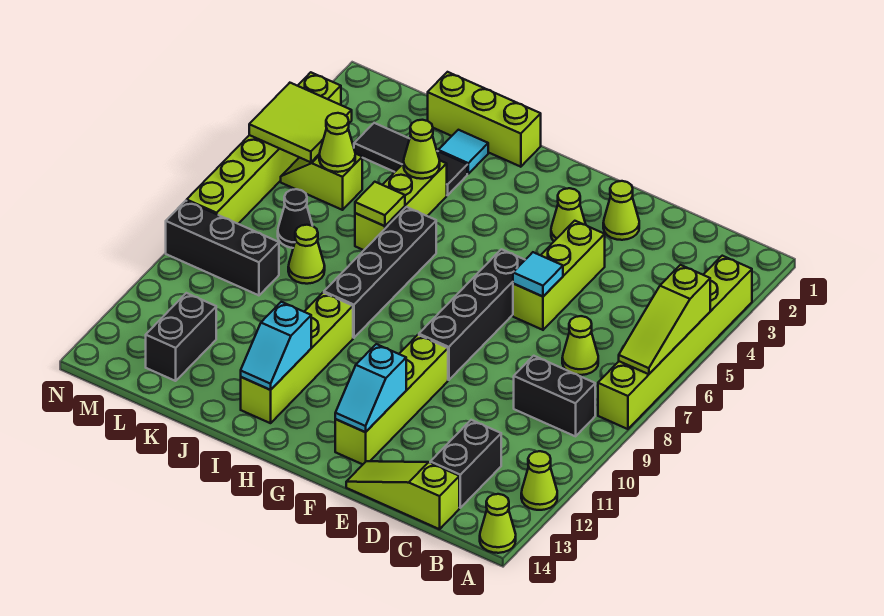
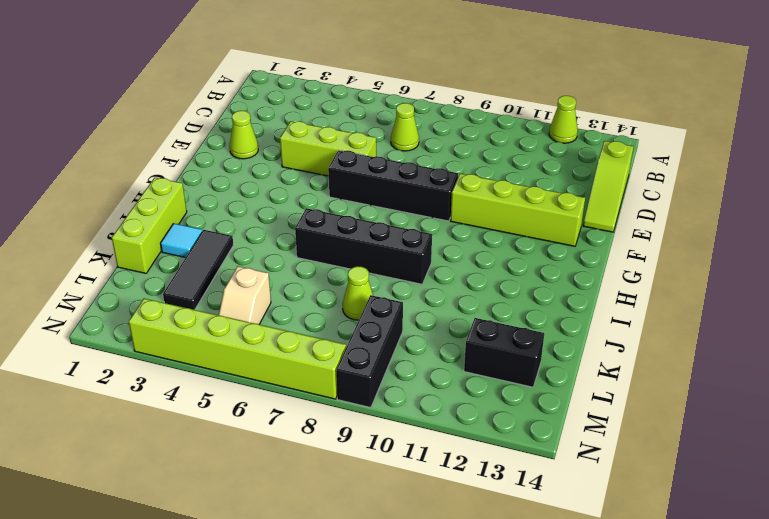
tan slope L5:M5 level 1 top L -> lime slope L5:M5 level 1 top L
none -> lime brick A3:A8 level 1
none -> lime cone A14 level 1
none -> black brick B9:C9 level 1
none -> black brick C12:C13 level 1

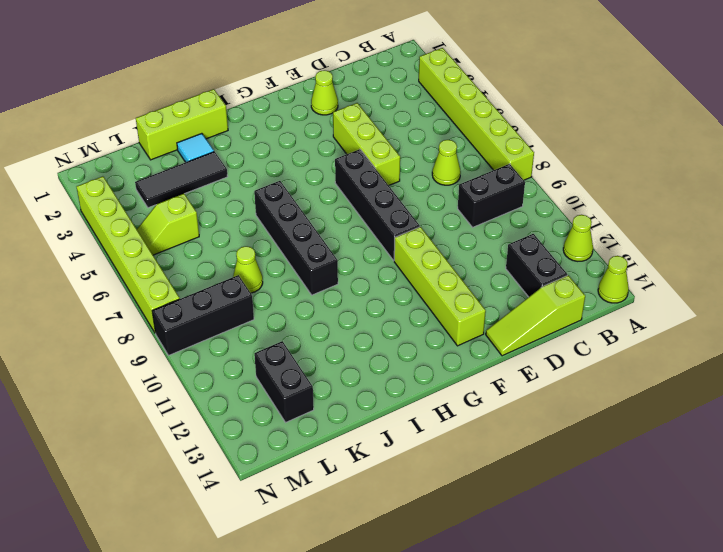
none -> lime cone F3 level 1
none -> lime brick I10:I13 level 1
none -> lime brick J4:J6 level 1
none -> black cone L7 level 1

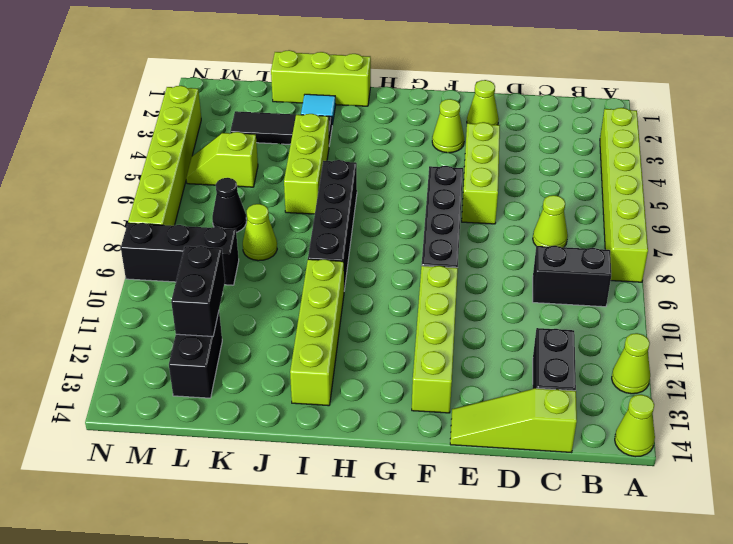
black brick L11:L12 level 2 -> none
none -> lime slope A5:A7 level 2 top 5
none -> cyan tile E6 level 2
none -> cyan slope F12:F13 level 2 top 12
none -> cyan slope I12:I13 level 2 top 12

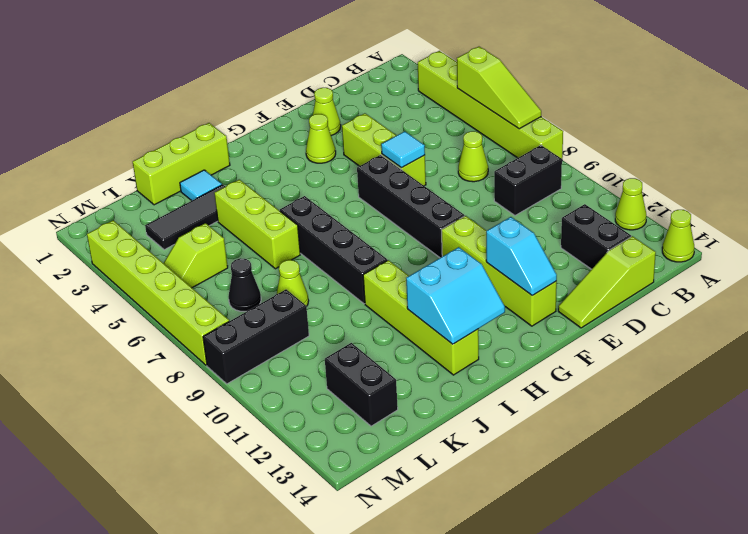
cyan slope H12:I13 level 2 top 12 -> cyan slope I12:I13 level 2 top 12
none -> lime cone J4 level 2
none -> lime tile J6 level 2
none -> lime cone L5 level 2
none -> lime tile M4:N5 level 2

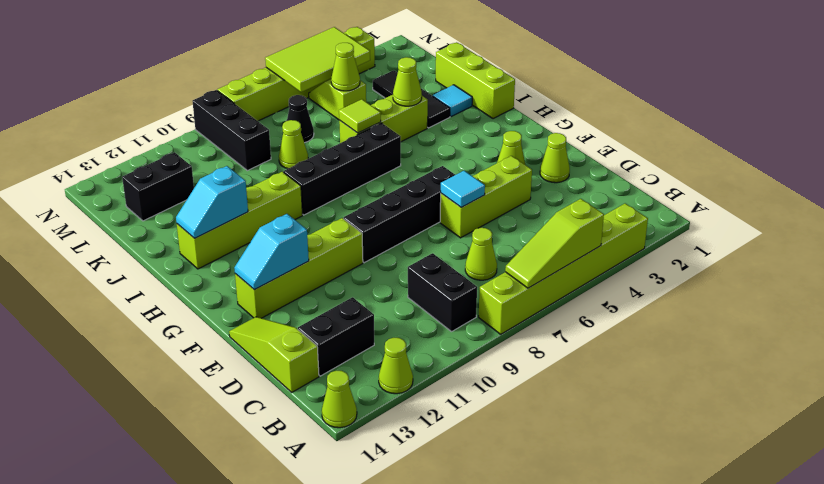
lime tile M4:N6 level 2 -> lime tile M4:N5 level 2

